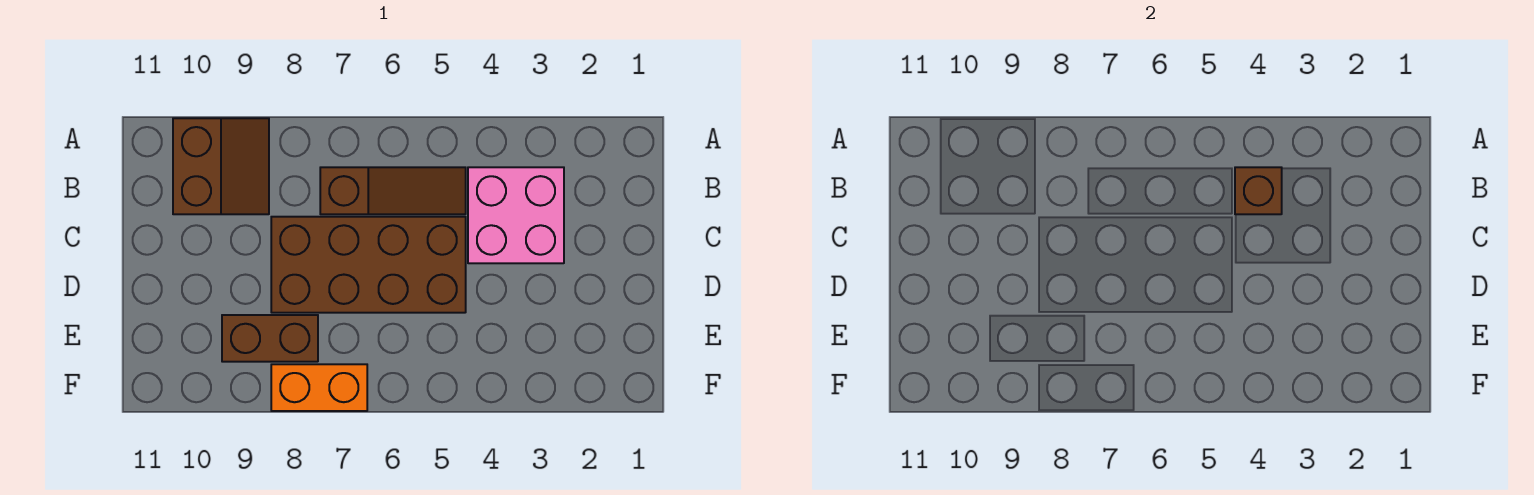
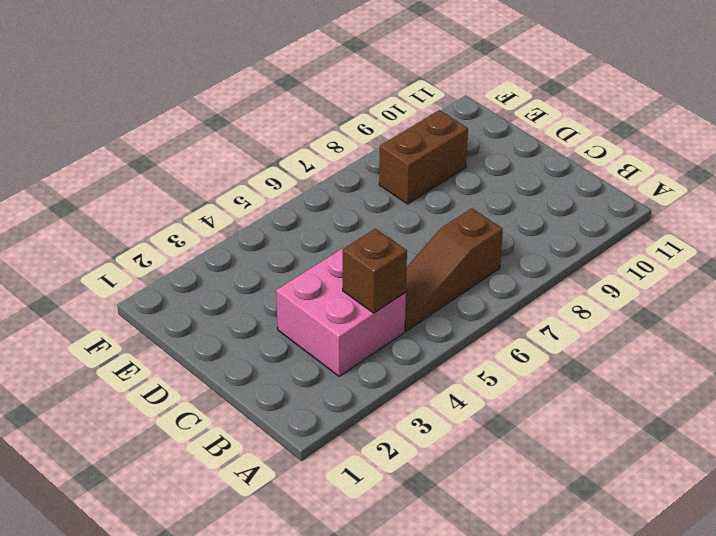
none -> brown slope A9:B10 level 1 top 10
none -> brown brick C5:D8 level 1

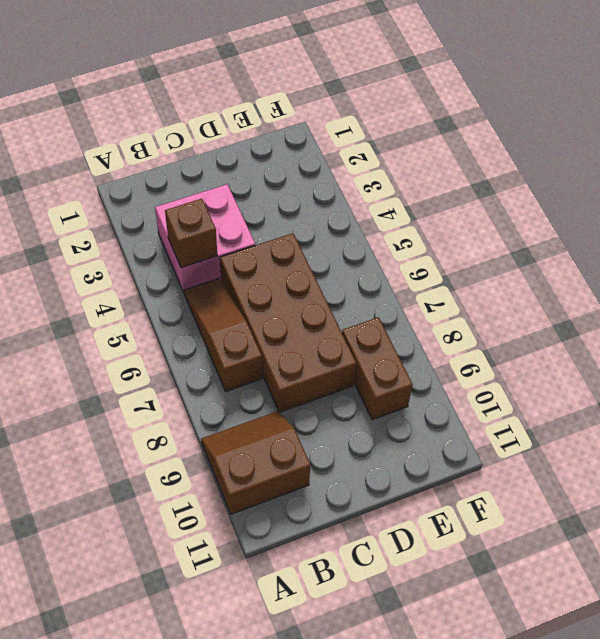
none -> orange brick F7:F8 level 1

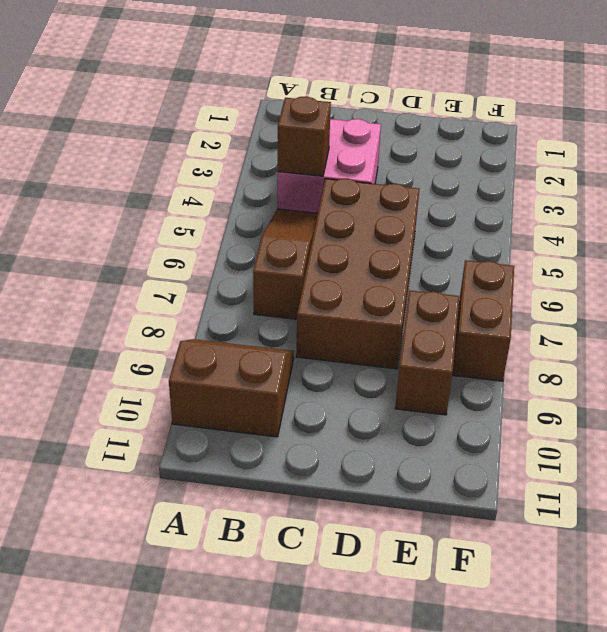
brown brick F7:F8 level 1 -> orange brick F7:F8 level 1

